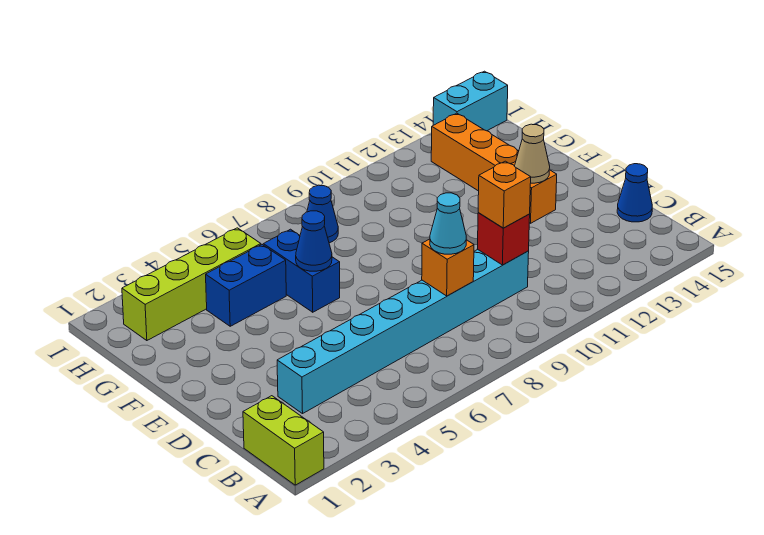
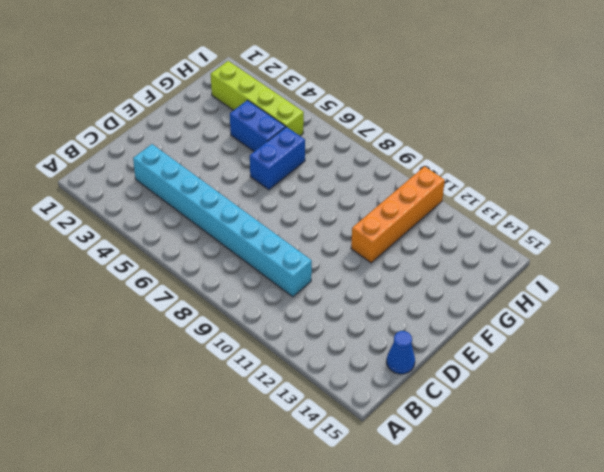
orange brick F11:I11 level 1 -> orange brick E13:H13 level 1
none -> lime brick A1:B1 level 1
none -> blue cone H8 level 1
none -> cyan brick I14:I15 level 1

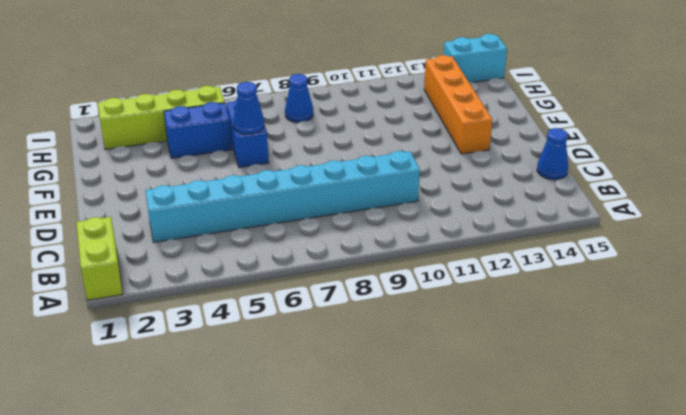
none -> orange brick C8 level 2
none -> red brick C10 level 2
none -> tan cone E13 level 2

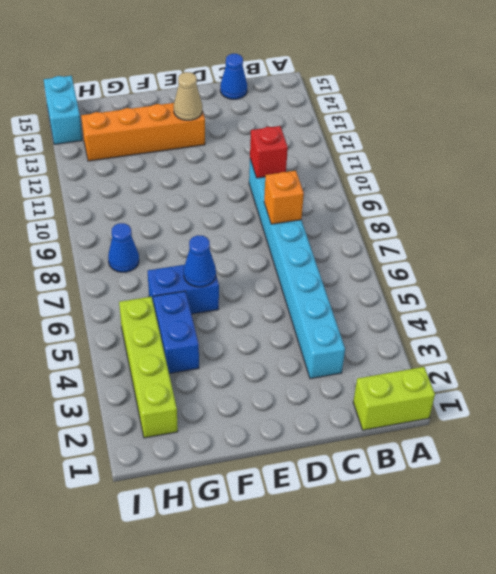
none -> cyan cone C8 level 3
none -> orange brick C10 level 3

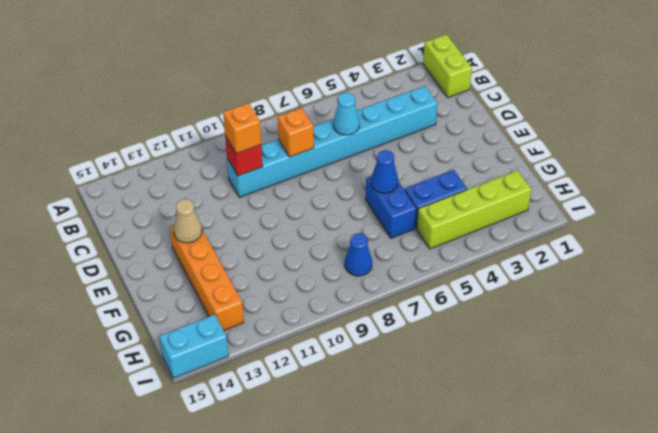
cyan cone C6 level 2 -> cyan cone C8 level 3
none -> blue cone C15 level 1

